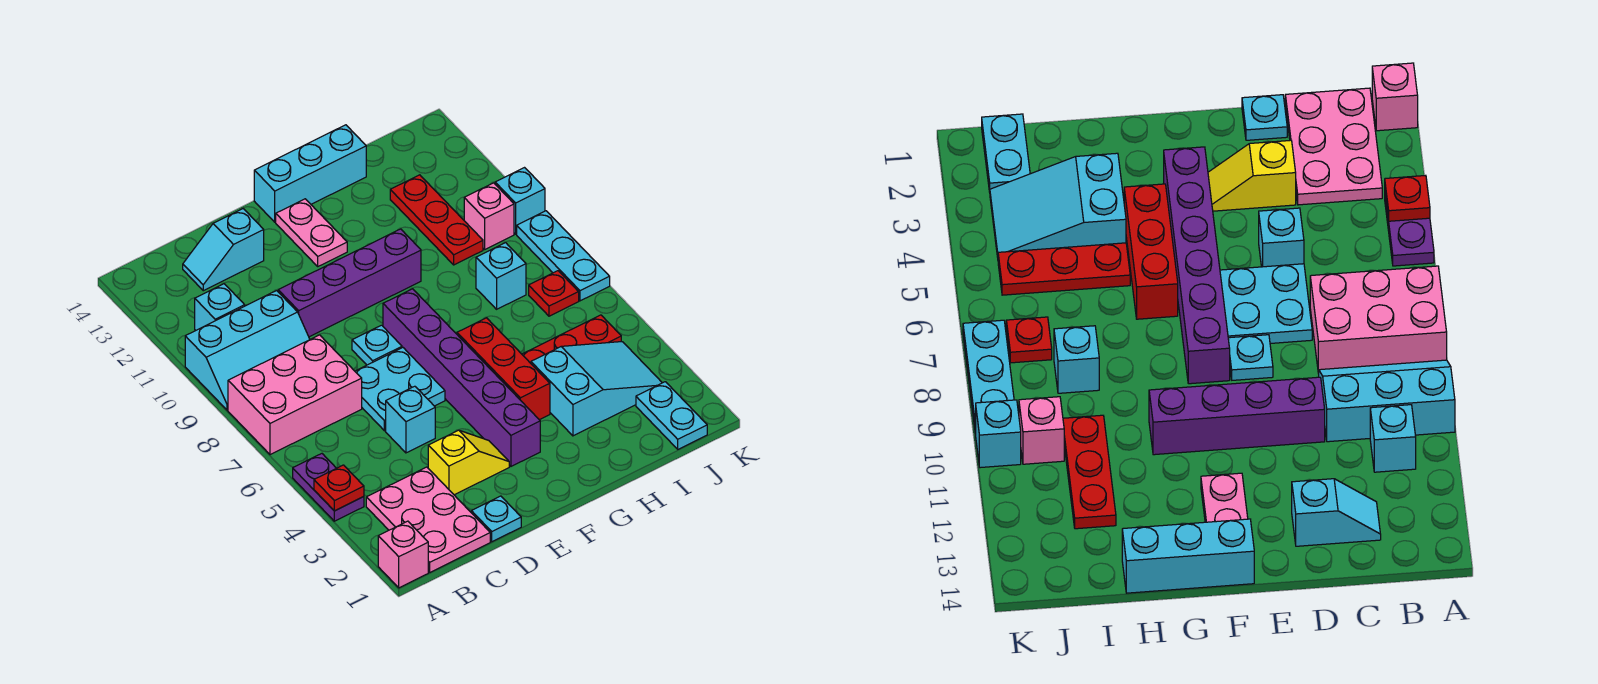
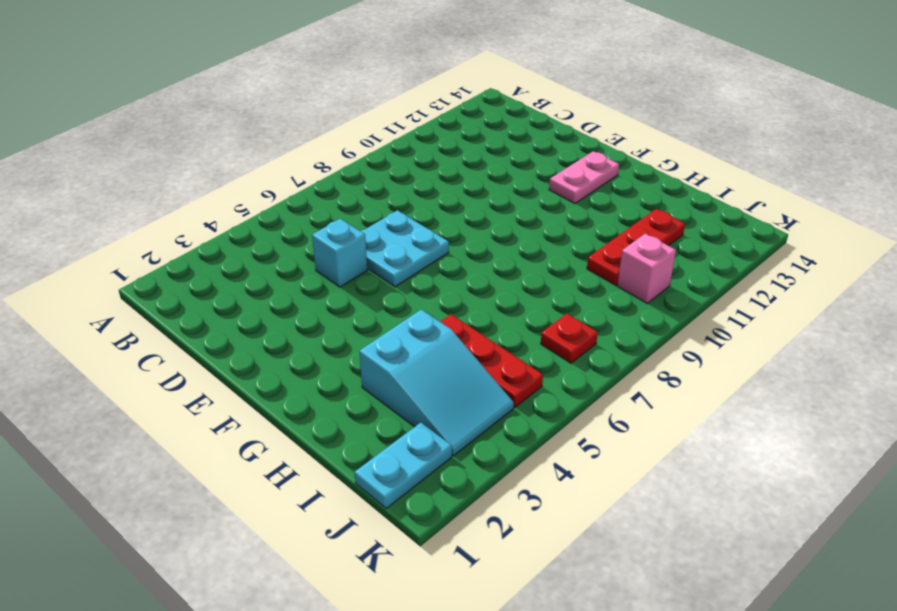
none -> pink brick A1 level 1
none -> purple plate A4:A5 level 1
none -> pink brick A7:C8 level 1

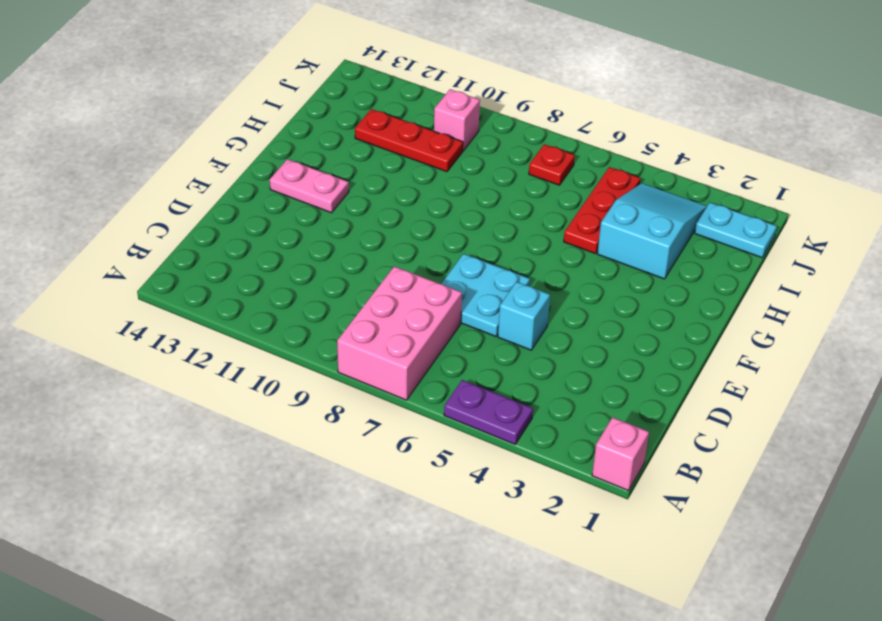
none -> cyan slope A9:C10 level 1 top 10
none -> pink plate B1:C3 level 1
none -> cyan brick B11 level 1

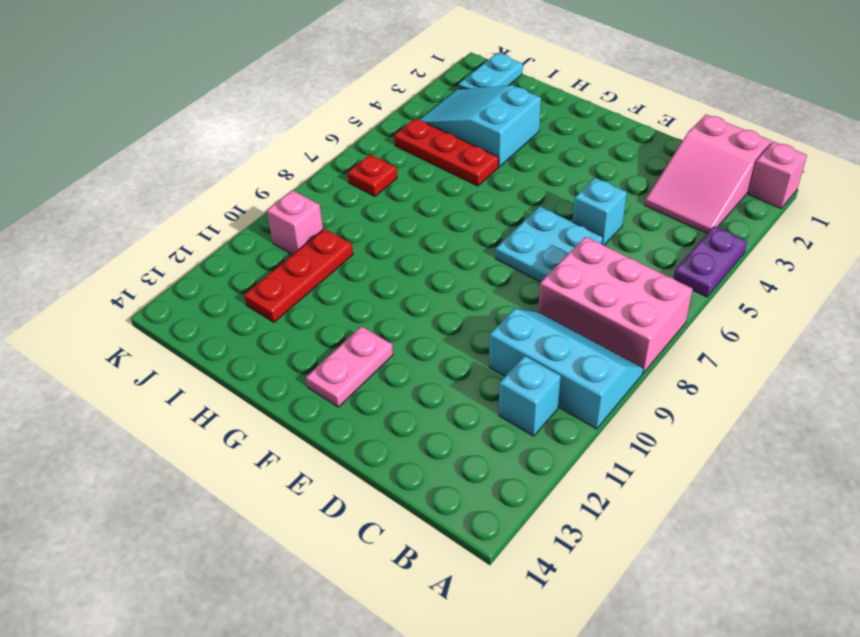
pink slope B1:C3 level 1 top 1 -> pink plate B1:C3 level 1
none -> cyan slope C13:D13 level 1 top D
none -> cyan plate D1 level 1
none -> yellow slope D3:E3 level 1 top D

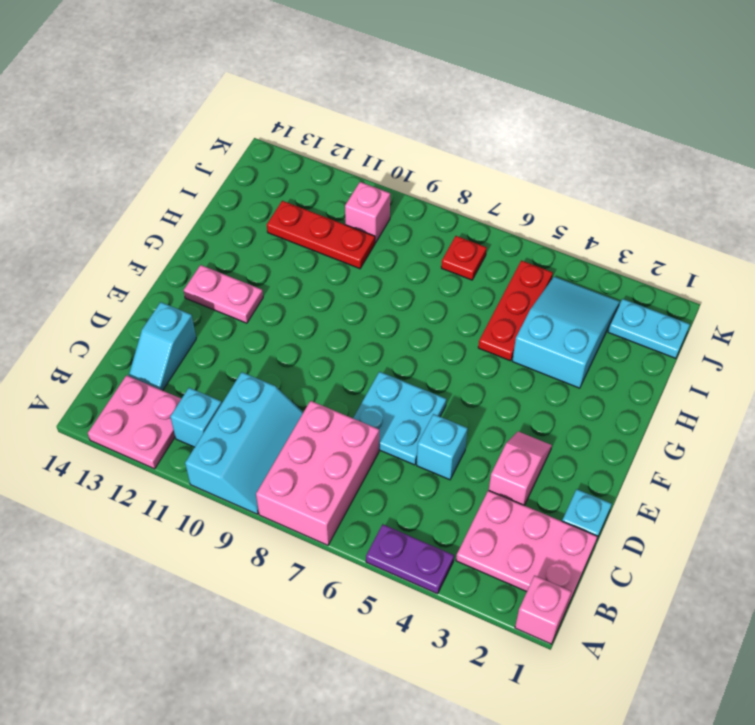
pink plate A12:B13 level 1 -> none
pink slope D3:E3 level 1 top D -> yellow slope D3:E3 level 1 top D
none -> purple brick D10:G10 level 1
none -> cyan plate E8 level 1
none -> purple brick F3:F8 level 1

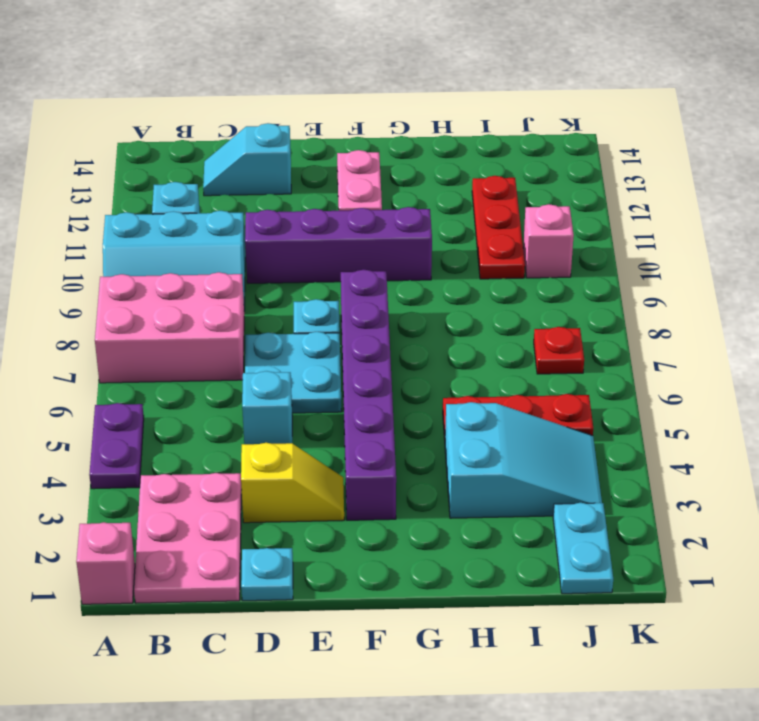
none -> cyan brick F14:H14 level 1
none -> red brick G4:G6 level 1
none -> cyan brick I8 level 1

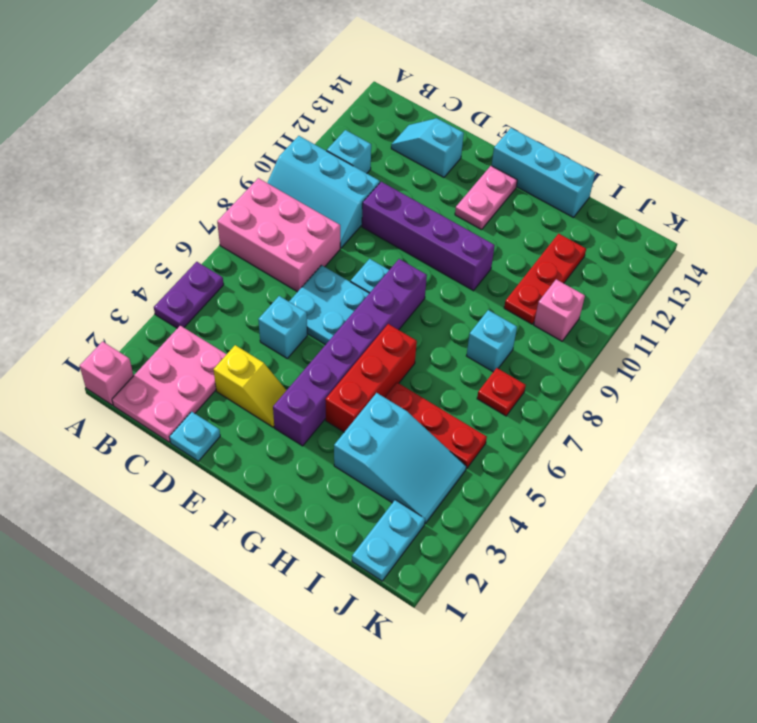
none -> cyan plate K7:K9 level 1
none -> cyan brick K10 level 1
none -> red plate A4 level 2

